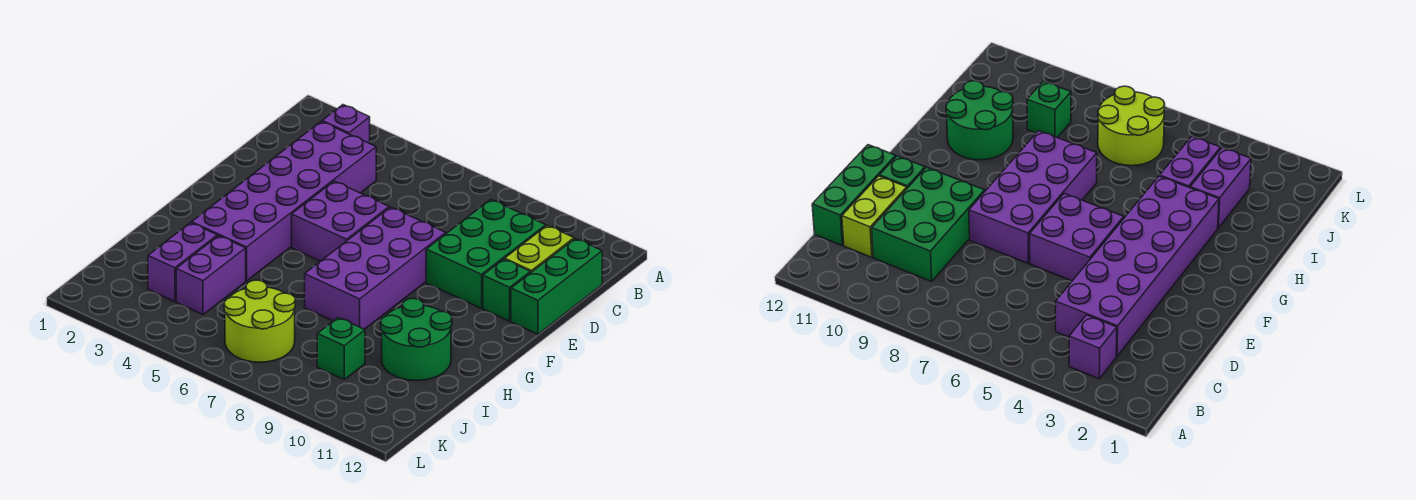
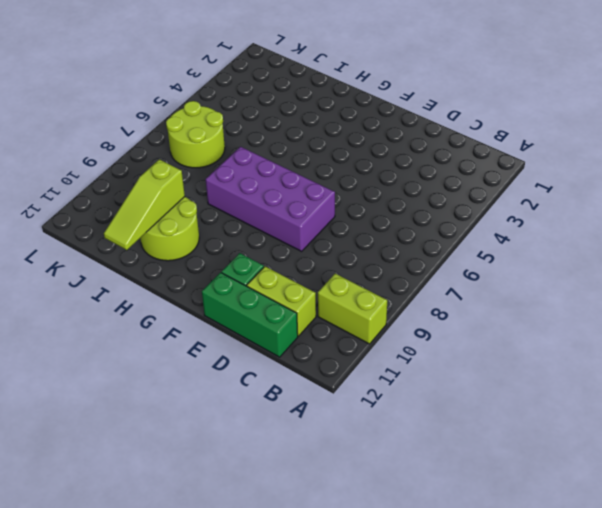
lime brick A10:B10 level 1 -> none
lime round brick H10:I11 level 1 -> green round brick H10:I11 level 1
lime slope I10:I12 level 2 top 10 -> none
none -> purple brick B3 level 1
none -> purple brick C3:H4 level 1
none -> green brick C9:E10 level 1

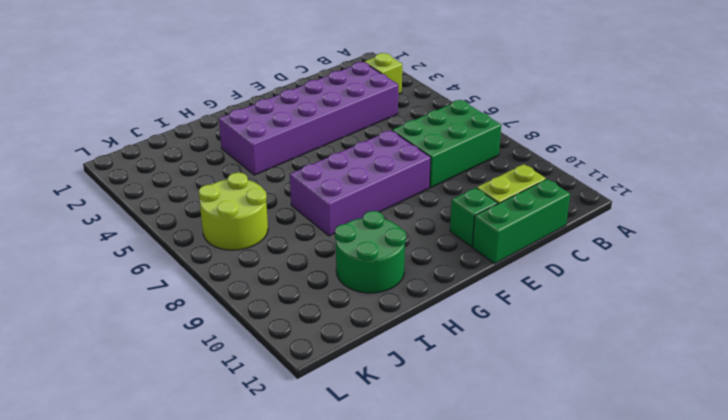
lime brick B3 level 1 -> purple brick B3 level 1
green brick B7:D8 level 1 -> green brick C9:E10 level 1
none -> purple brick E5:F6 level 1
none -> purple brick I3:J3 level 1
none -> purple brick I4:J4 level 1

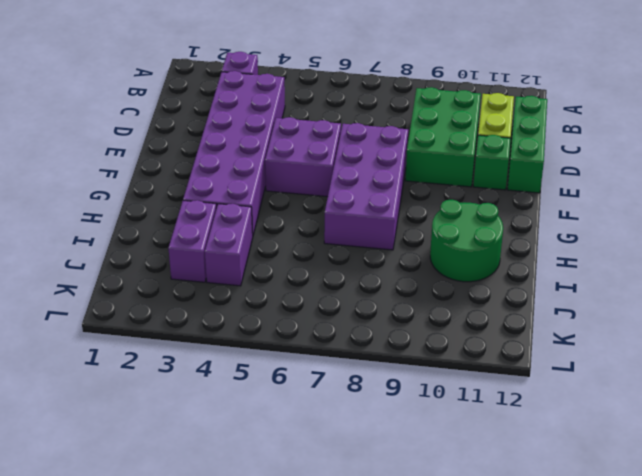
none -> lime round brick J6:K7 level 1
none -> green brick J9 level 1

